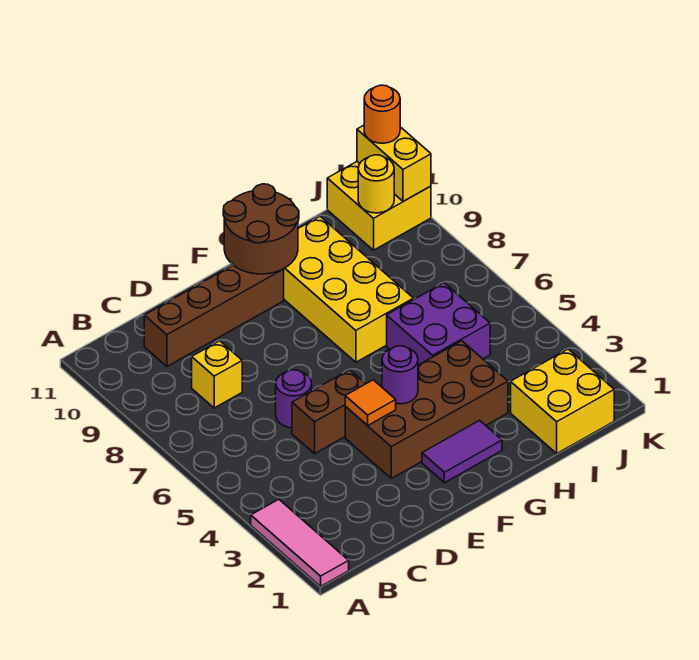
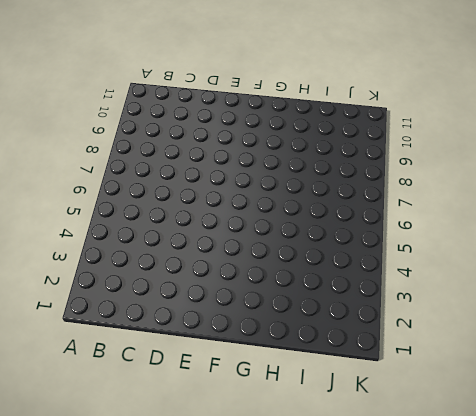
none -> pink tile A1:A3 level 1
none -> yellow brick C8 level 1
none -> brown brick C10:F10 level 1

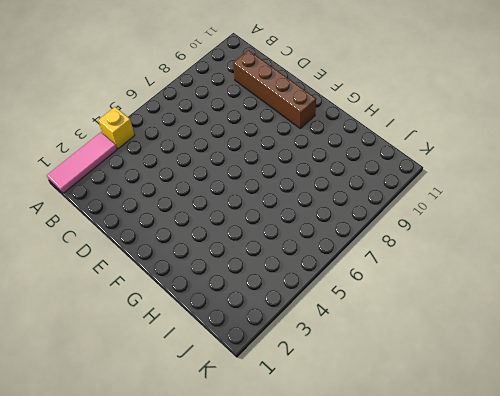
yellow brick A4 level 1 -> yellow brick C8 level 1
none -> brown brick D5:E5 level 1
none -> purple round brick D6 level 1
none -> brown brick E3:H4 level 1

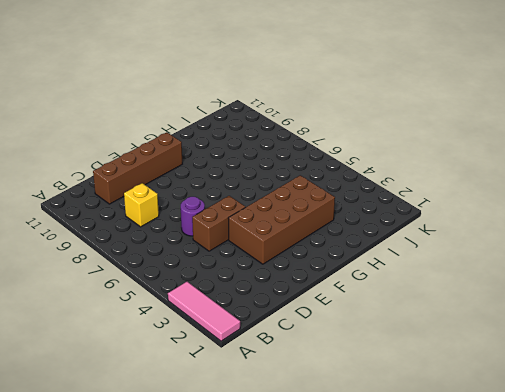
none -> purple tile F2:G2 level 1
none -> yellow brick G7:H10 level 1
none -> purple brick H5:I6 level 1

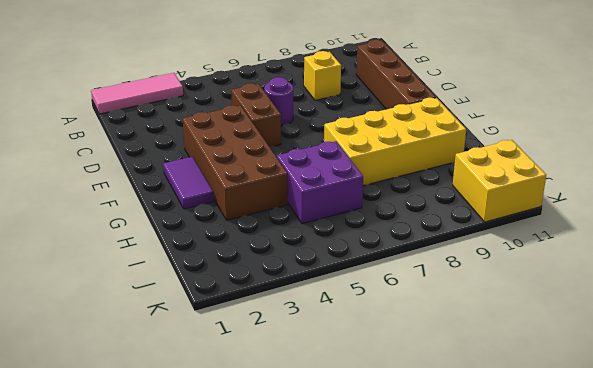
none -> yellow brick I1:J2 level 1
none -> orange tile E4 level 2
none -> purple round brick F4 level 2

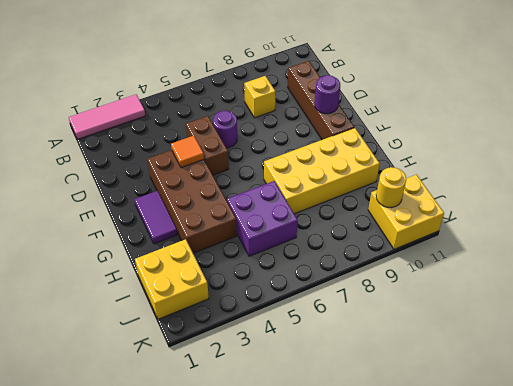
purple round brick E10 level 2 -> purple round brick F4 level 2
none -> brown round brick F10:G11 level 2
none -> yellow brick K10:K11 level 2
none -> orange round brick K11 level 3

